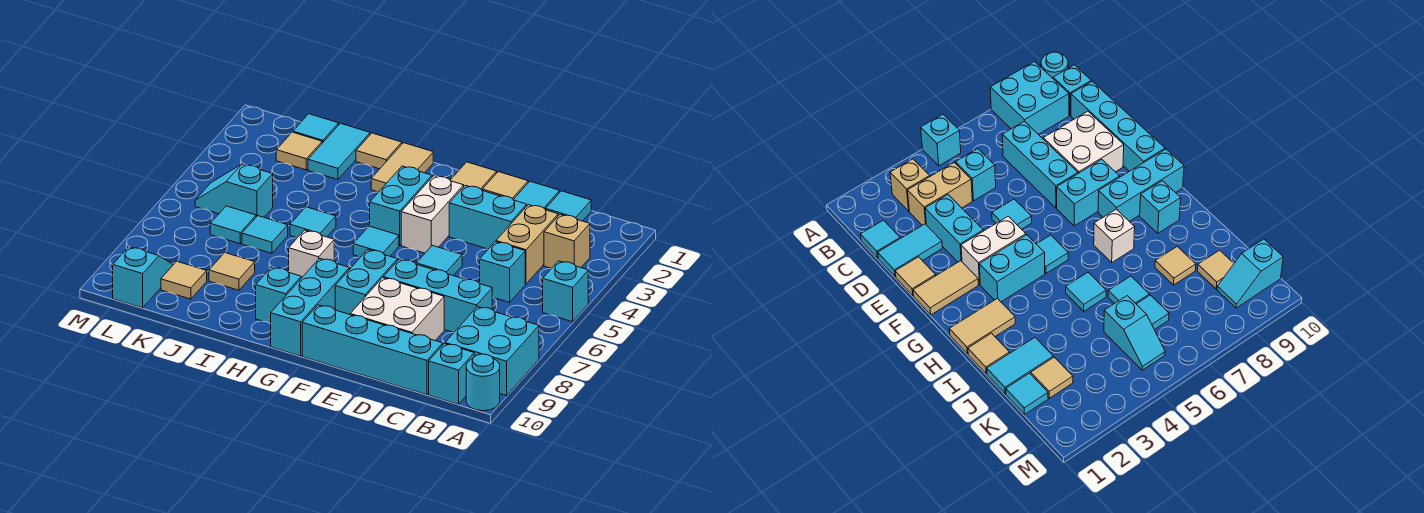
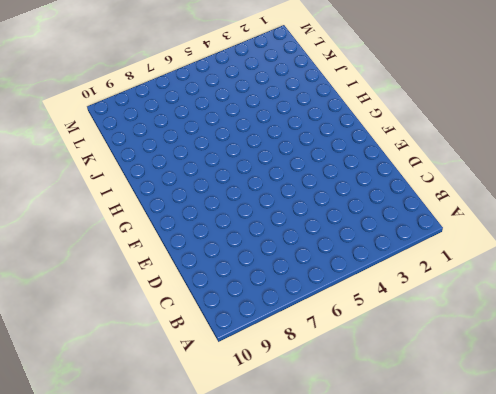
none -> cyan brick A5 level 1
none -> cyan brick A8:B9 level 1
none -> cyan round brick A10 level 1
none -> tan brick B3 level 1

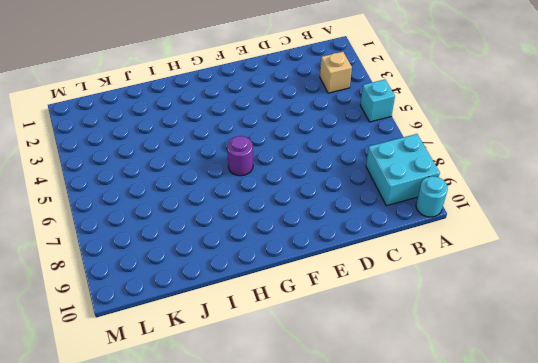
purple round brick G6 level 1 -> none
none -> cyan brick B10 level 1
none -> cyan tile C1 level 1
none -> tan brick C3:C4 level 1
none -> cyan brick C5 level 1

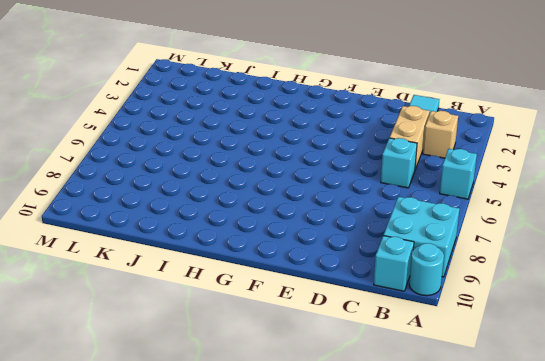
none -> cyan brick C7:E7 level 1
none -> cyan brick C10:F10 level 1
none -> cyan tile D1:D2 level 1
none -> cyan brick D3:E3 level 1

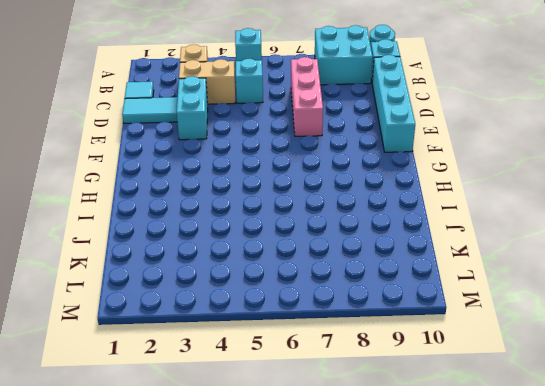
pink brick C7:E7 level 1 -> cyan brick C7:E7 level 1
none -> white brick D8:E9 level 1
none -> tan tile E1 level 1
none -> cyan tile E5 level 1
none -> tan tile F1:F2 level 1

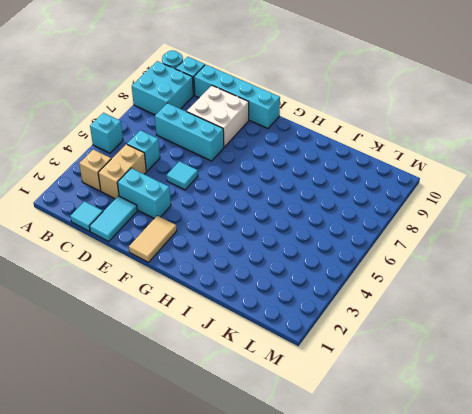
none -> tan tile E1 level 1
none -> white brick F3:F4 level 1
none -> cyan brick F7:F8 level 1
none -> cyan brick G3:G4 level 1

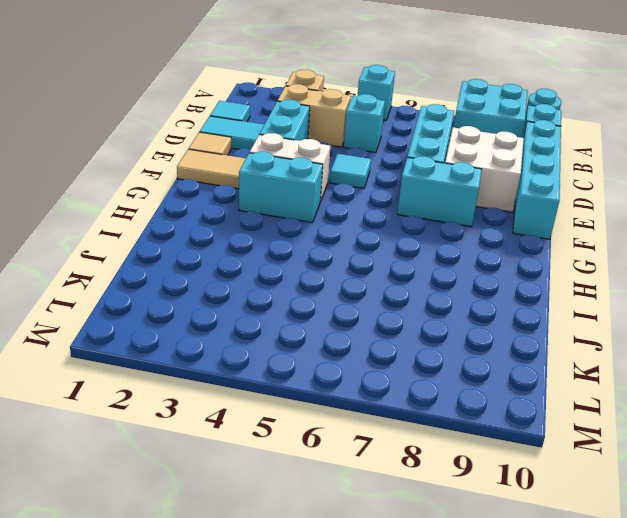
none -> cyan tile G5 level 1
none -> cyan brick G8:G10 level 1
none -> tan tile H1:H2 level 1
none -> white brick H7 level 1

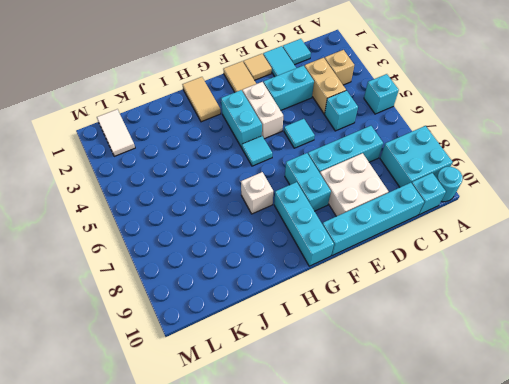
white tile L1:L2 level 1 -> none
none -> cyan brick H9 level 1
none -> tan tile I1 level 1
none -> cyan tile I5 level 1
none -> cyan tile J1:J2 level 1

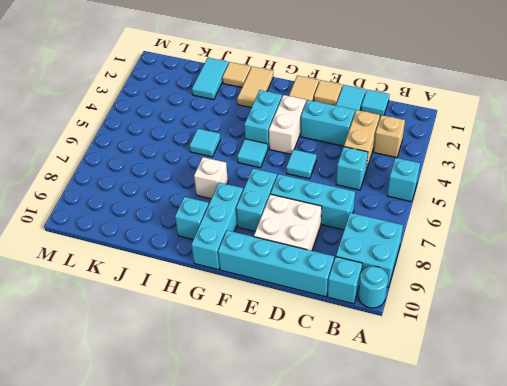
none -> cyan tile J6 level 1
none -> tan tile J8 level 1
none -> cyan tile K1 level 1
none -> tan tile K2 level 1

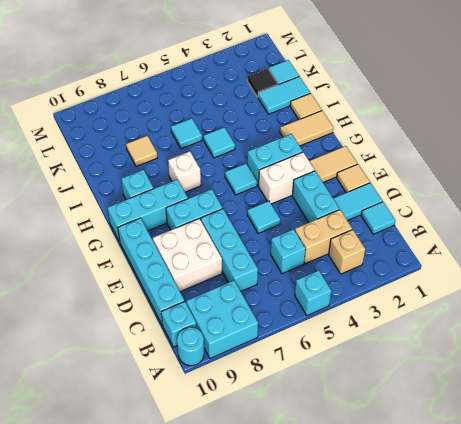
black tile K2 level 1 -> tan tile K2 level 1
none -> cyan slope K5:L5 level 1 top K
none -> cyan tile K6 level 1
none -> tan tile K9 level 1
none -> cyan slope L9:L10 level 1 top 10

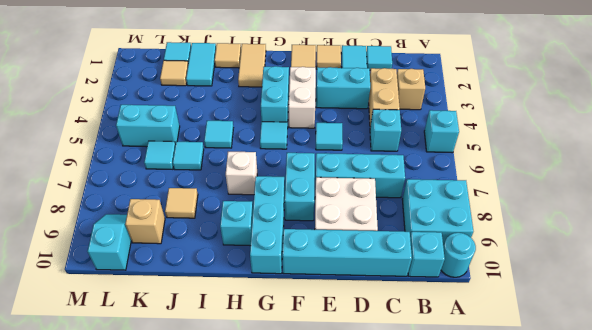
cyan brick K5:L5 level 1 -> cyan slope K5:L5 level 1 top K
tan brick K9 level 1 -> tan tile K9 level 1

